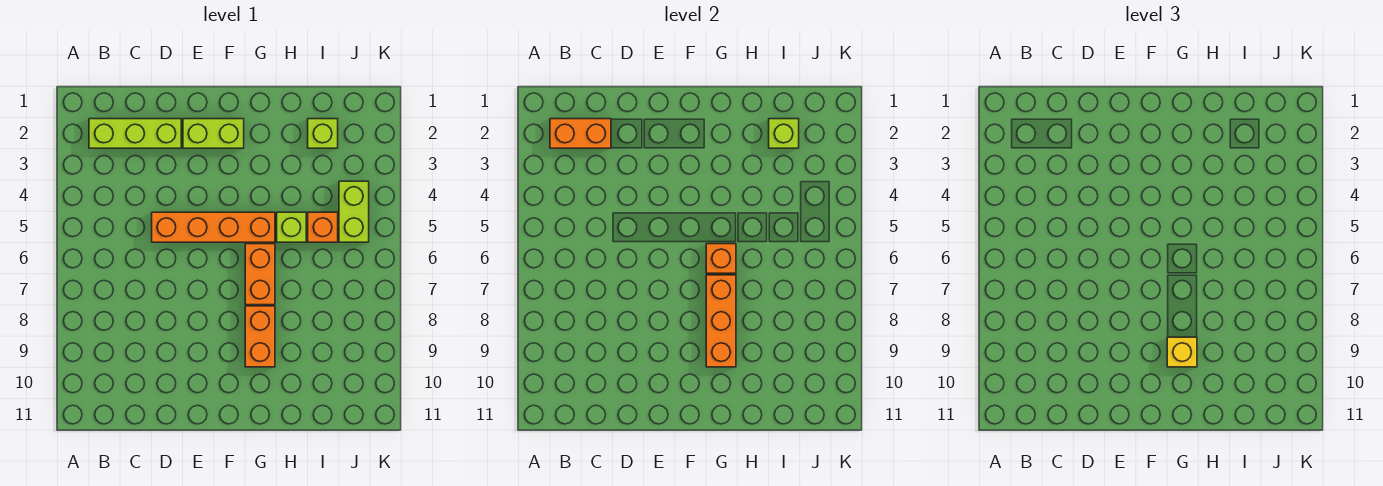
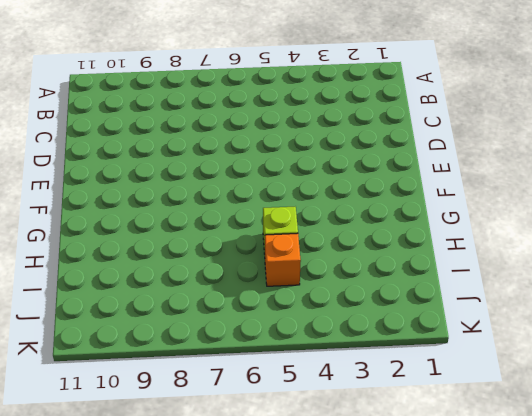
none -> lime brick B2:D2 level 1
none -> orange brick D5:G5 level 1
none -> lime brick E2:F2 level 1

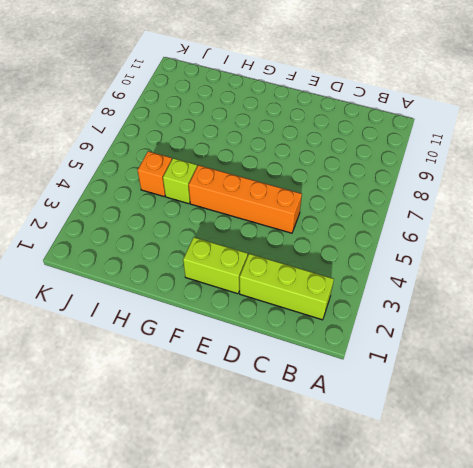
none -> orange brick G6:G7 level 1
none -> orange brick G8:G9 level 1
none -> lime brick I2 level 1

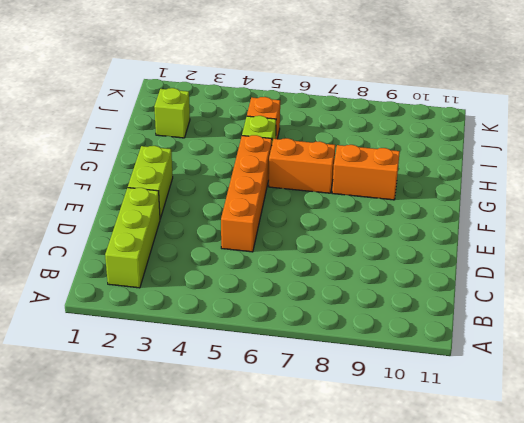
none -> lime brick J4:J5 level 1
none -> orange brick B2:C2 level 2
none -> orange brick G6 level 2

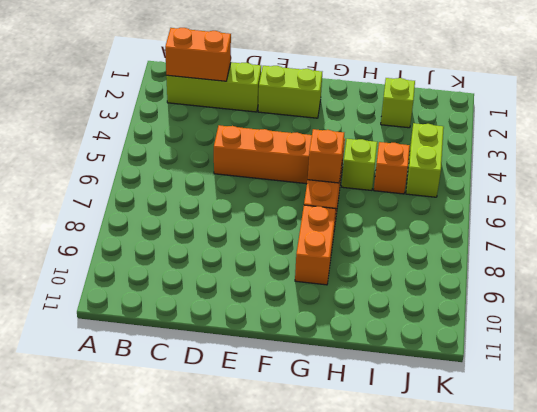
none -> orange brick G7:G9 level 2
none -> lime brick I2 level 2
none -> yellow brick G9 level 3

